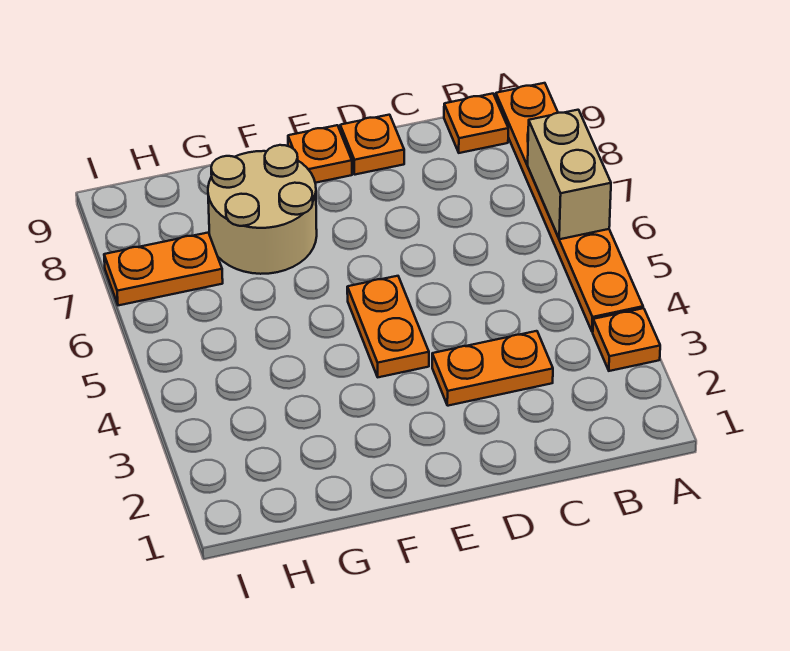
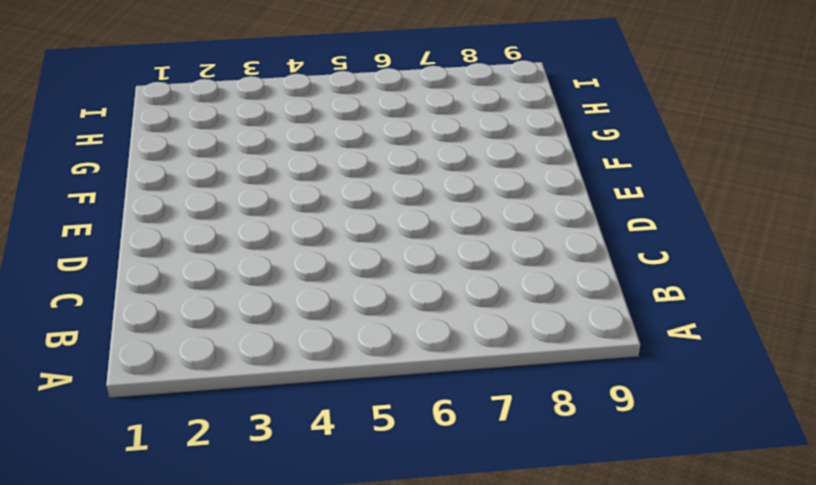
none -> orange plate A3 level 1
none -> orange plate A4:A9 level 1

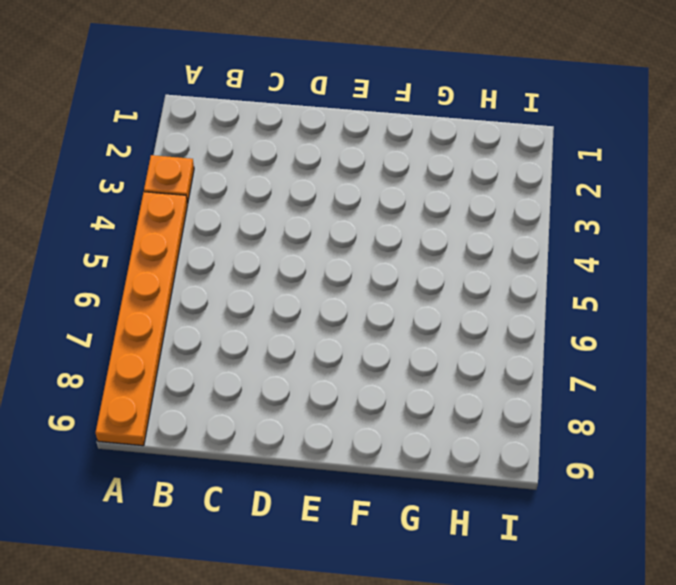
none -> orange plate B9 level 1
none -> orange plate C3:D3 level 1

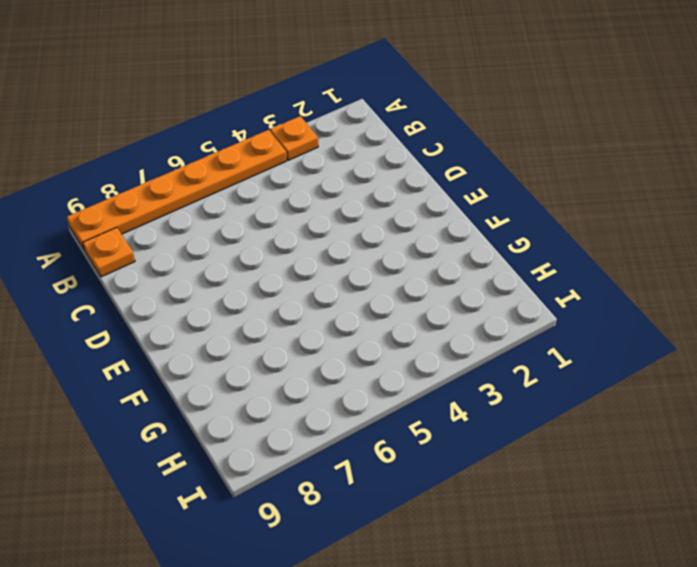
none -> orange plate C3:D3 level 1
none -> orange plate D9 level 1

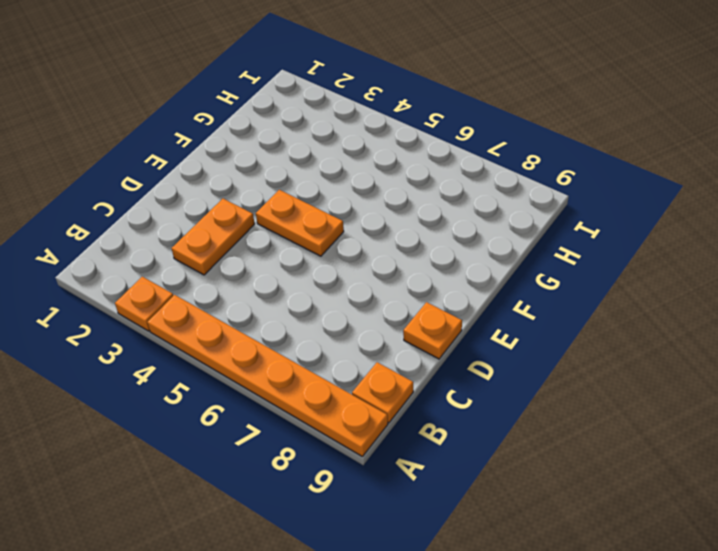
none -> orange plate E9 level 1
none -> tan round brick F7:G8 level 1

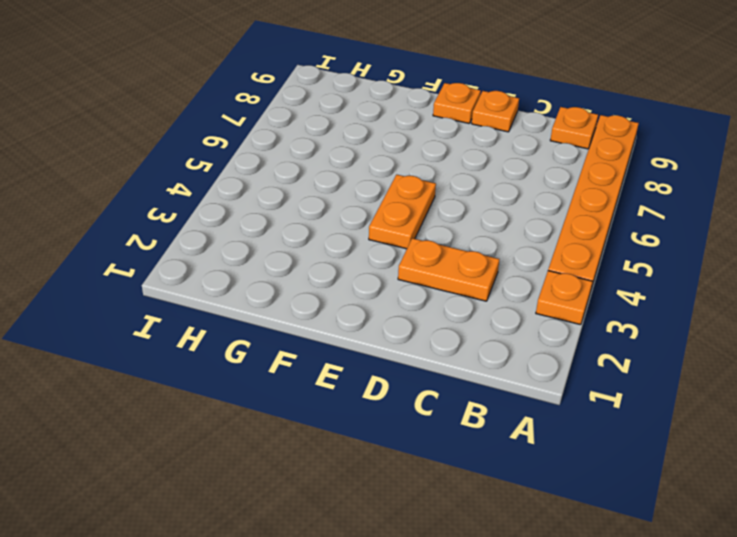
none -> tan round brick F7:G8 level 1
none -> orange plate H7:I7 level 1

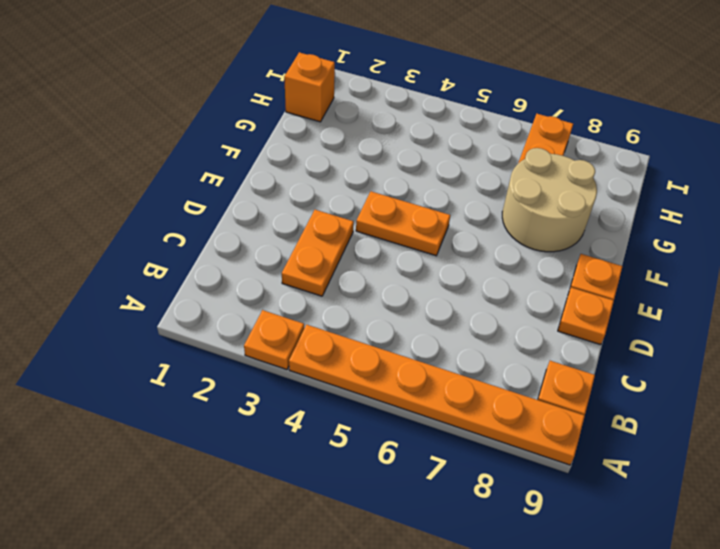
orange brick H1 level 1 -> none
none -> tan brick A6:A7 level 2

